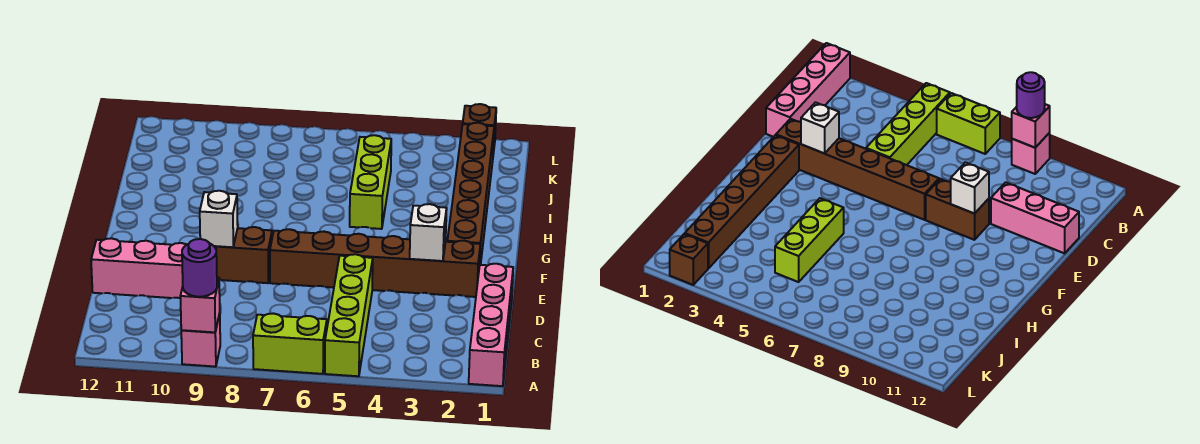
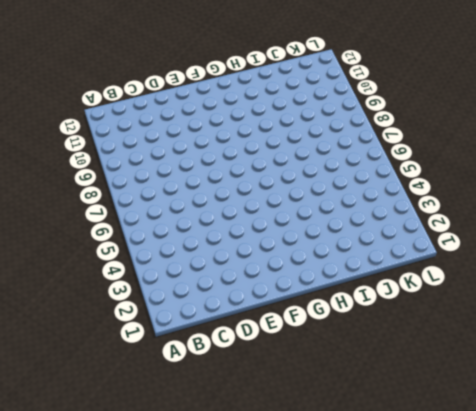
none -> pink brick A1:D1 level 1
none -> lime brick A5:D5 level 1
none -> lime brick A6:A7 level 1

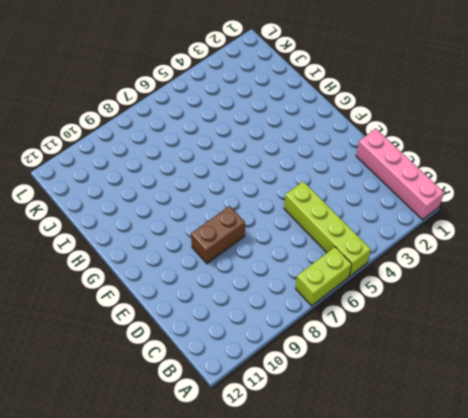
none -> pink brick A9 level 1
none -> pink brick D10:D12 level 1
none -> brown brick E2:E7 level 1

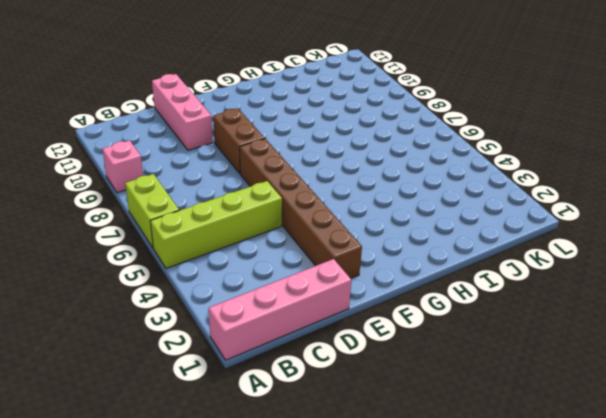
none -> brown brick F2:K2 level 1
none -> lime brick H5:J5 level 1
none -> brown brick L2 level 1

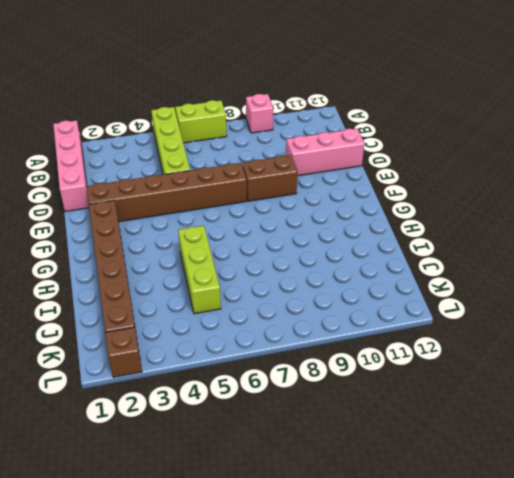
none -> pink brick A9 level 2
none -> white brick E3 level 2
none -> white brick E9 level 2

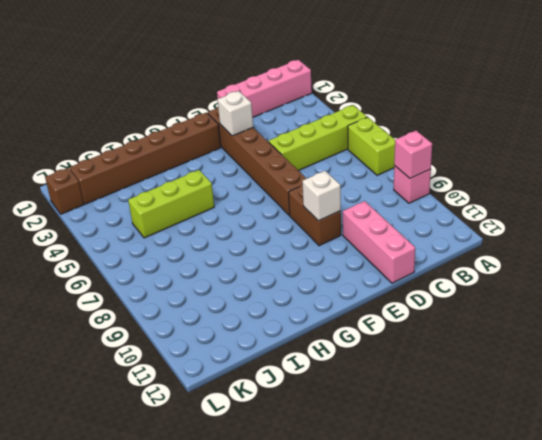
none -> purple round brick A9 level 3

